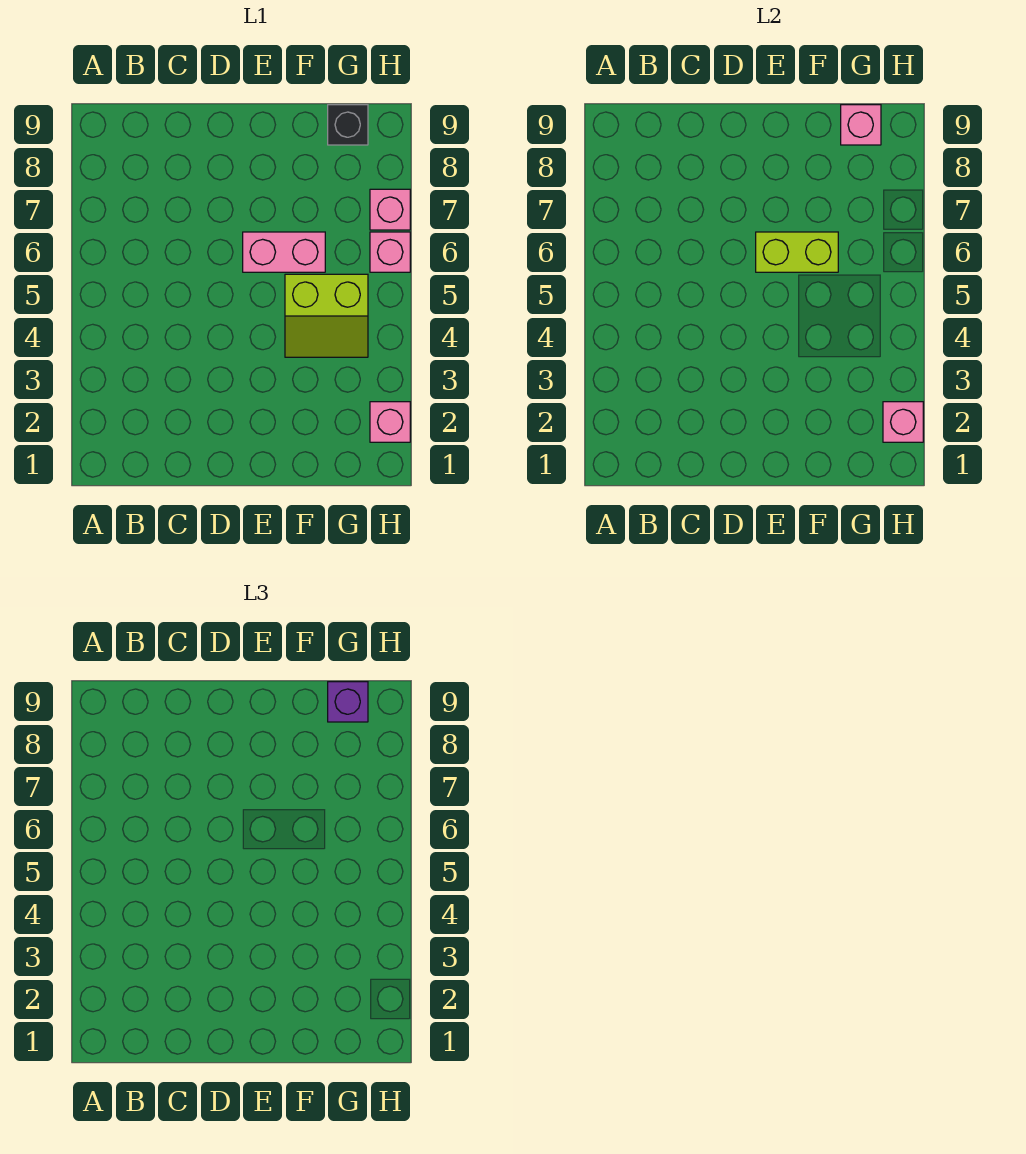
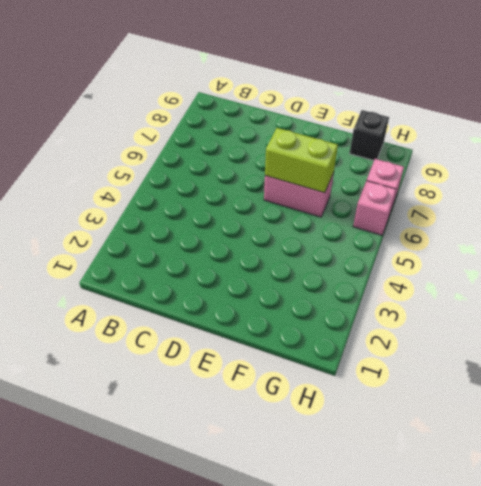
none -> lime slope F4:G5 level 1 top 5
none -> pink brick H2 level 1

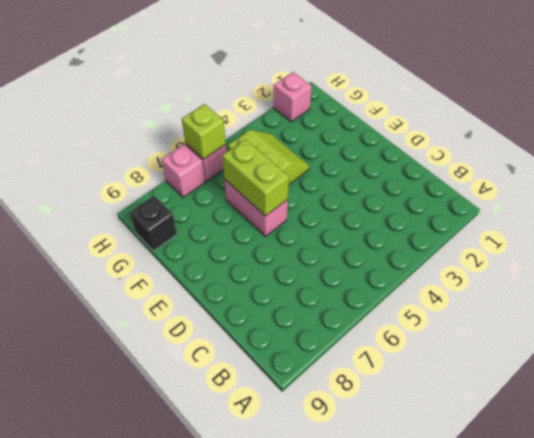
lime brick H6 level 2 -> none
none -> pink brick G9 level 2
none -> pink brick H2 level 2

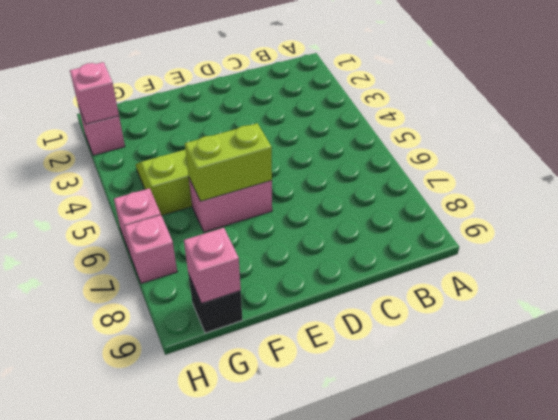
none -> purple brick G9 level 3

